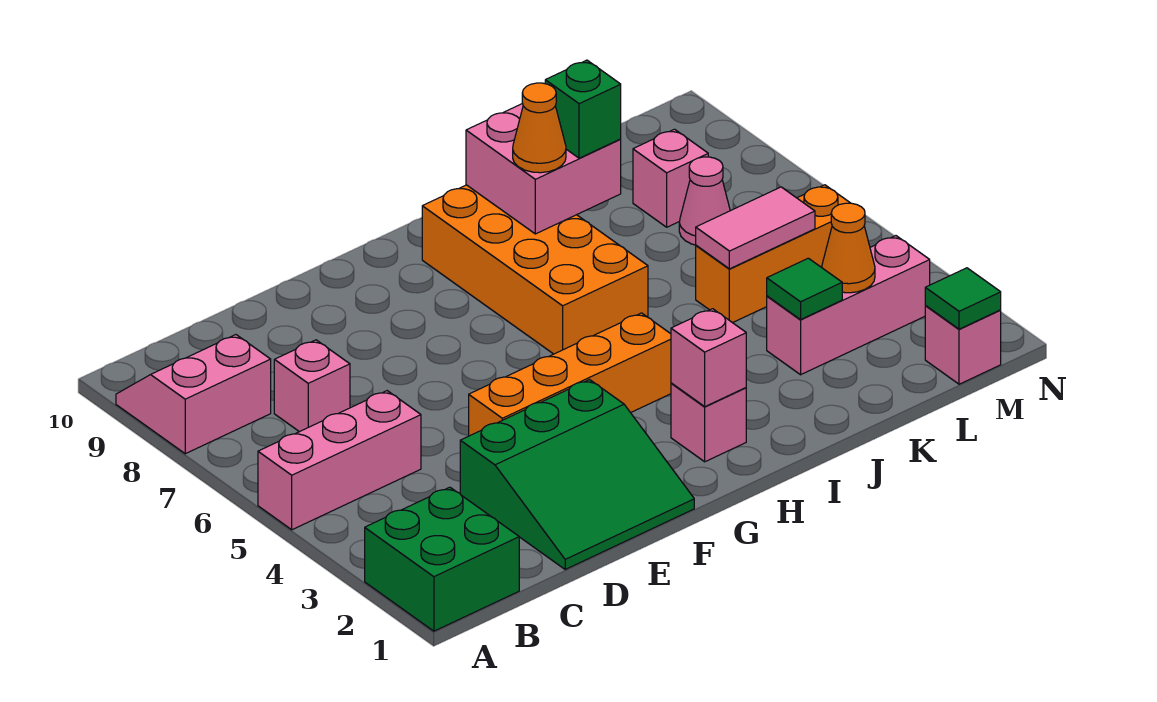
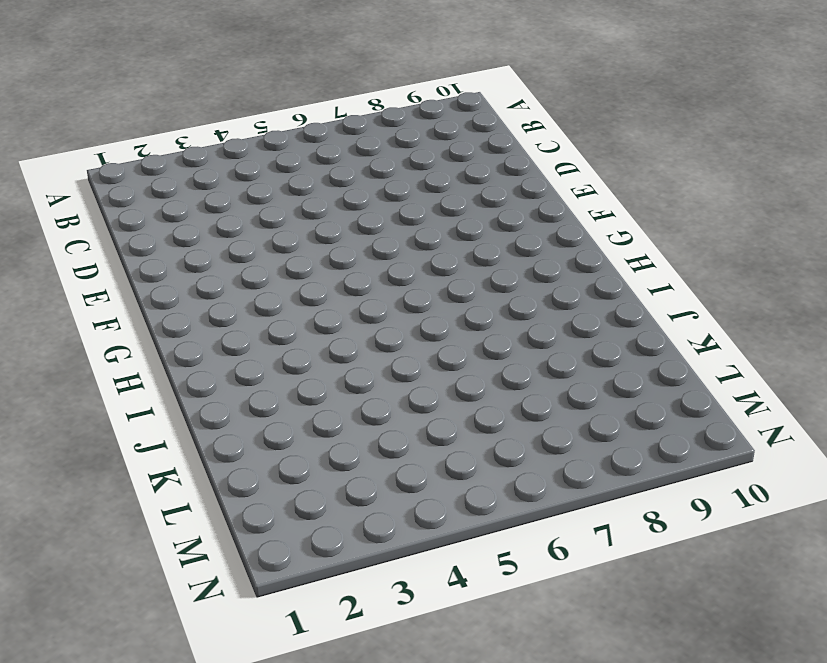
none -> green brick A1:B2 level 1
none -> pink brick A5:C5 level 1
none -> pink slope A8:B9 level 1 top 8

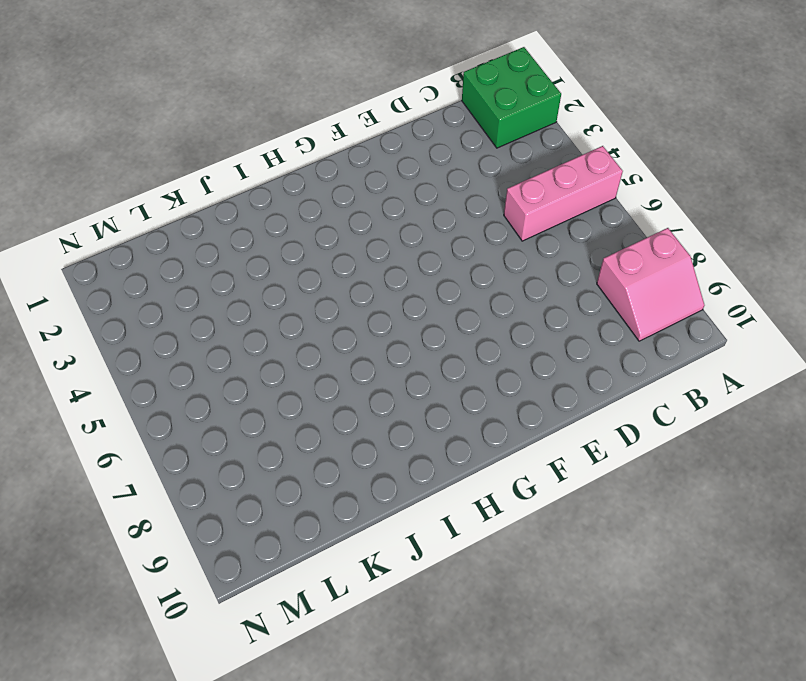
none -> pink brick C7 level 1
none -> green slope D1:F3 level 1 top 3
none -> orange brick E4:H4 level 1

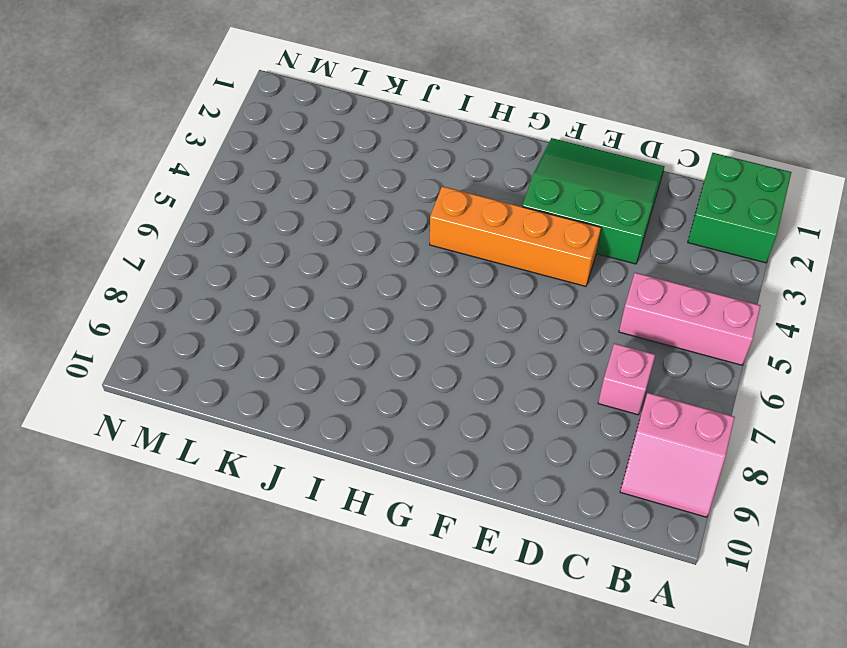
none -> pink brick H2 level 1
none -> orange brick H6:I9 level 1
none -> pink brick K3:M3 level 1

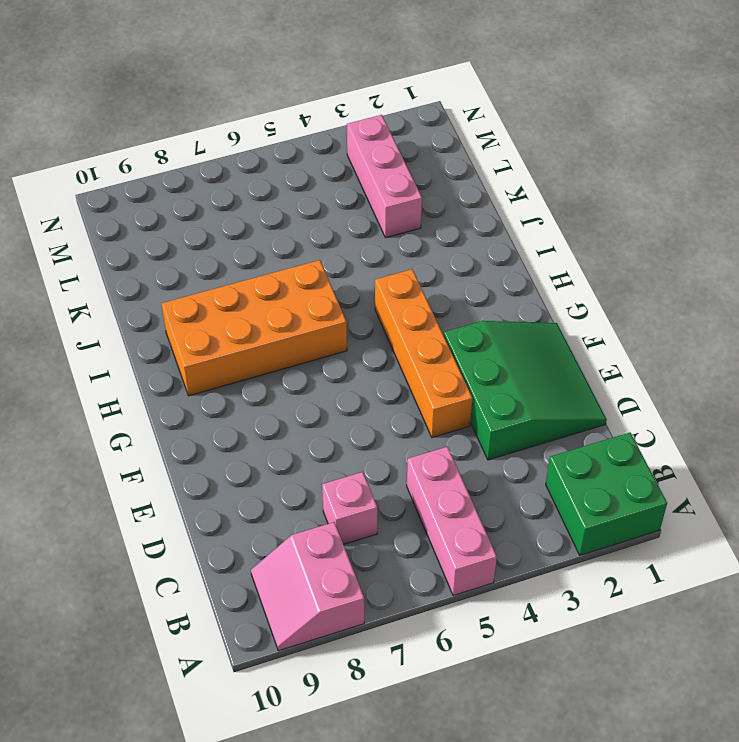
none -> pink brick H2 level 1
none -> orange brick K5:M5 level 1
none -> pink cone L7 level 1

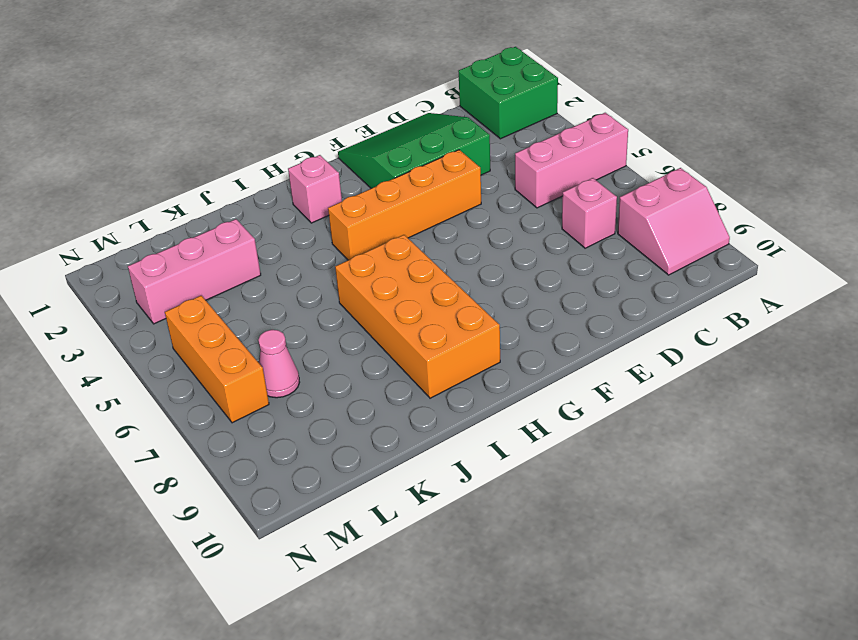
orange brick M5:M7 level 1 -> orange brick K5:M5 level 1
none -> pink brick L8 level 1
none -> pink brick M1 level 1
none -> pink brick H2 level 2

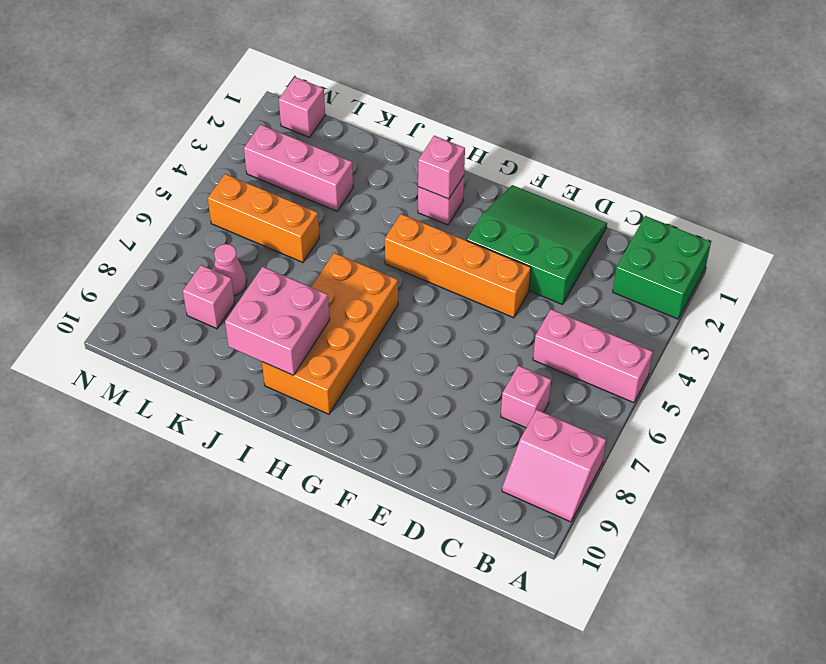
none -> green tile K3 level 2
none -> pink tile K5:L5 level 2
none -> orange cone L3 level 2

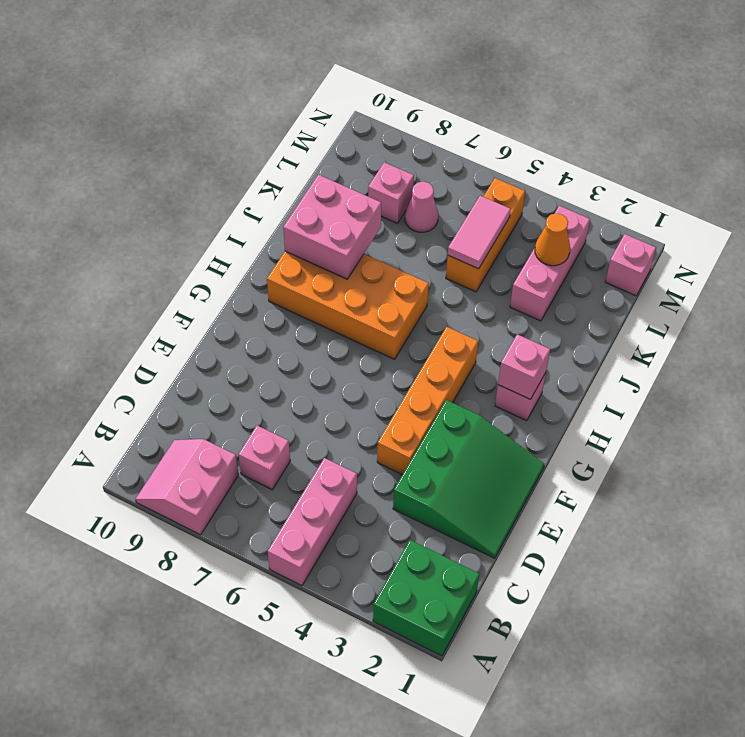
none -> green tile K3 level 2
none -> green tile M1 level 2
none -> orange cone I8 level 3

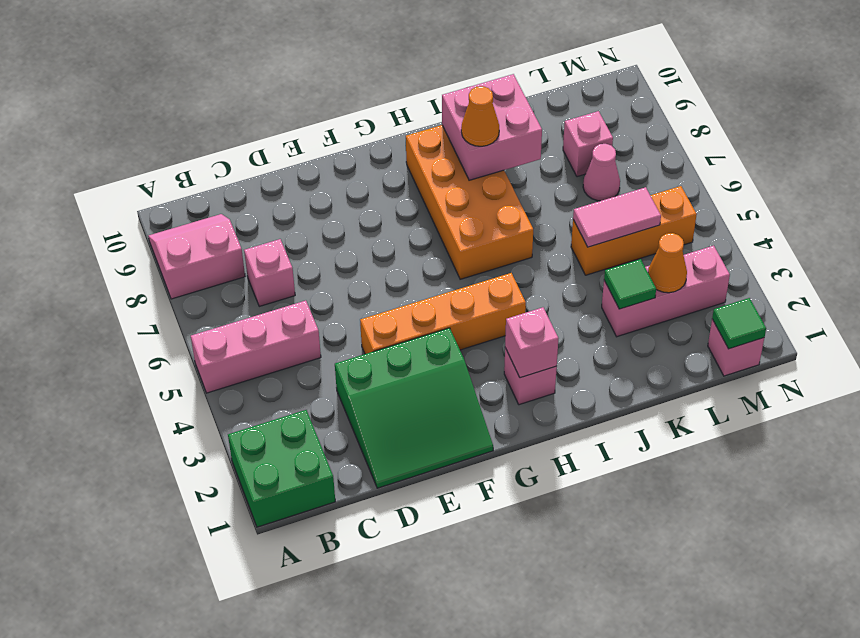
none -> green brick J8 level 3

